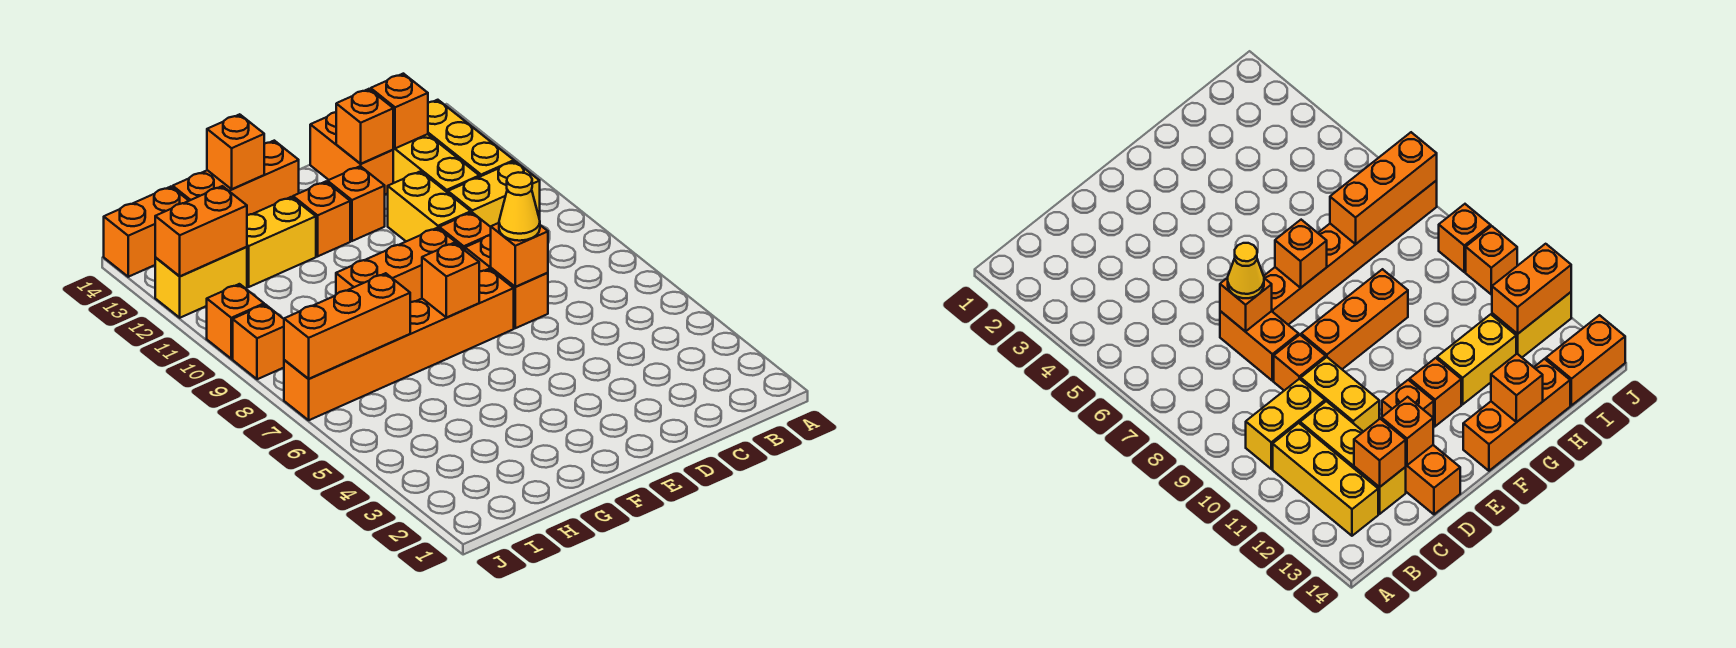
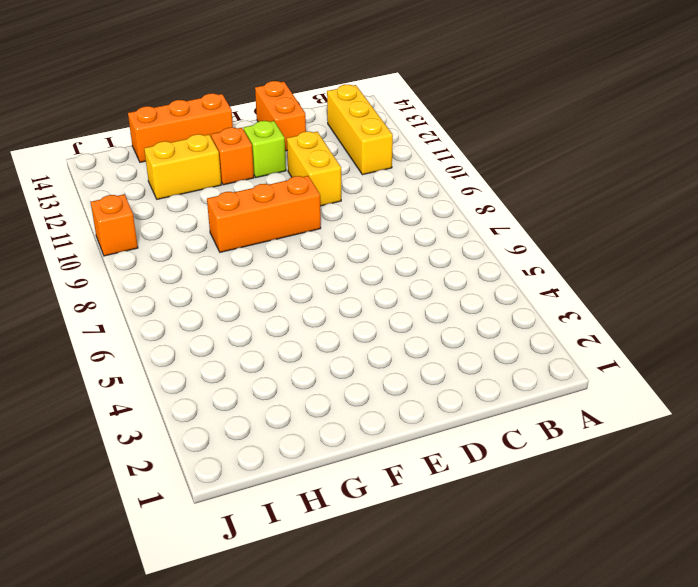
lime brick E12 level 1 -> orange brick E12 level 1
none -> yellow brick B10:C10 level 1
none -> yellow brick C11:C13 level 1
none -> orange brick D7:D8 level 1

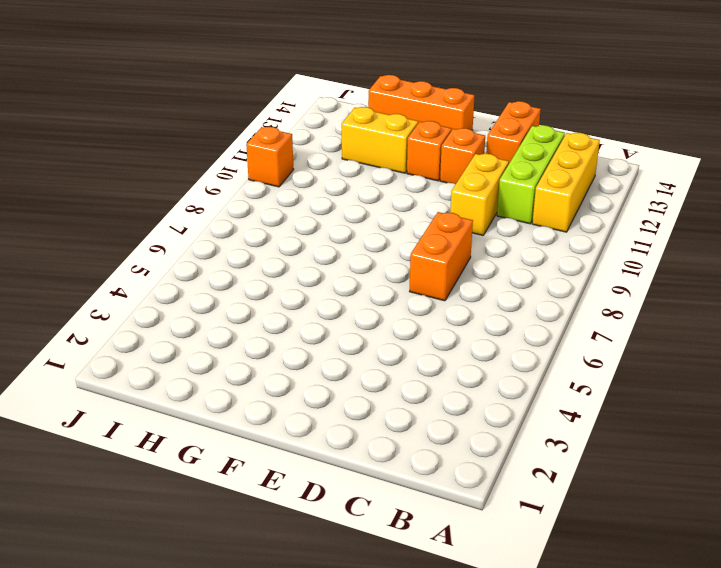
lime brick C11:C13 level 1 -> yellow brick C11:C13 level 1
none -> yellow brick B10:C10 level 1
none -> orange brick D9 level 1
none -> orange brick E7:J7 level 1

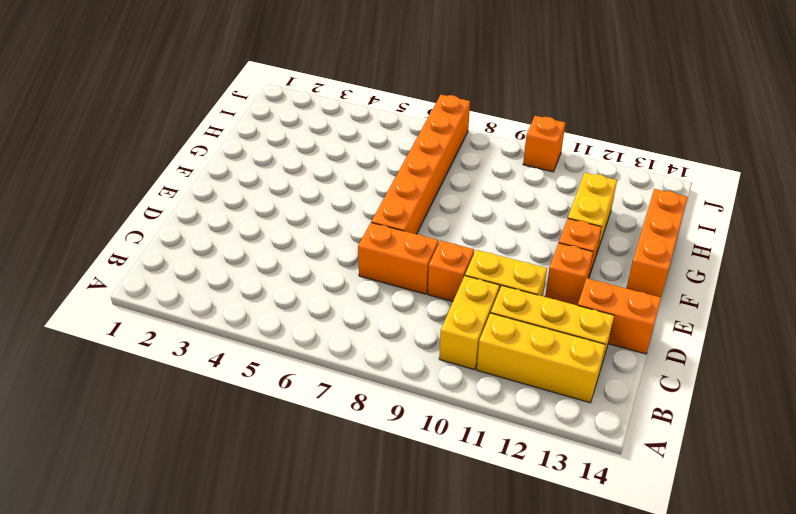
none -> orange brick E9:G9 level 1
none -> yellow brick I12:J12 level 1
none -> orange brick I14:J14 level 1

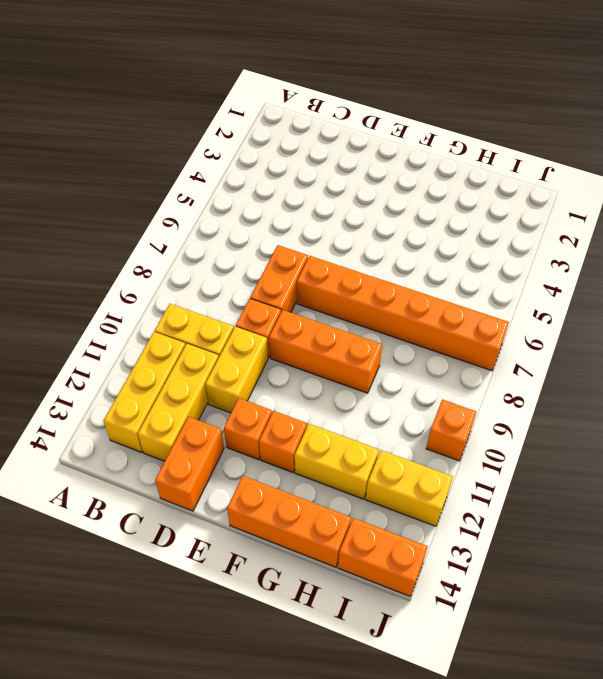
none -> orange brick J9 level 1
none -> orange brick C13 level 2
none -> orange brick D7 level 2

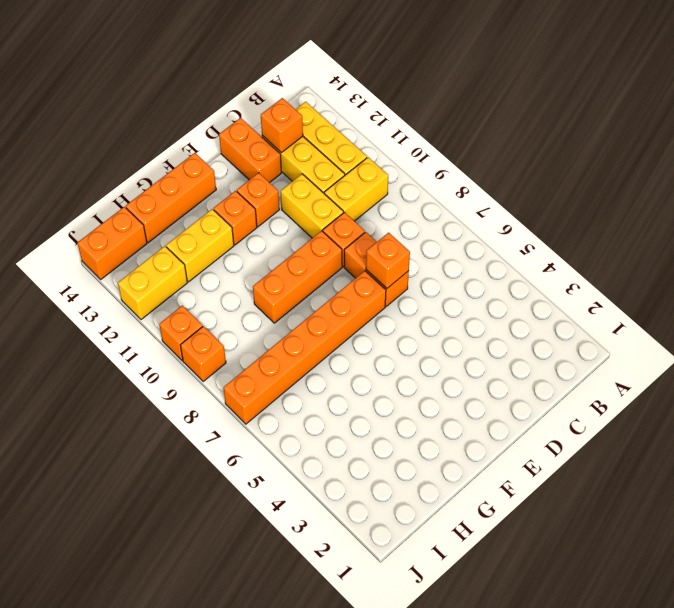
none -> orange brick D13 level 2
none -> orange brick F7 level 2
none -> orange brick G14 level 2

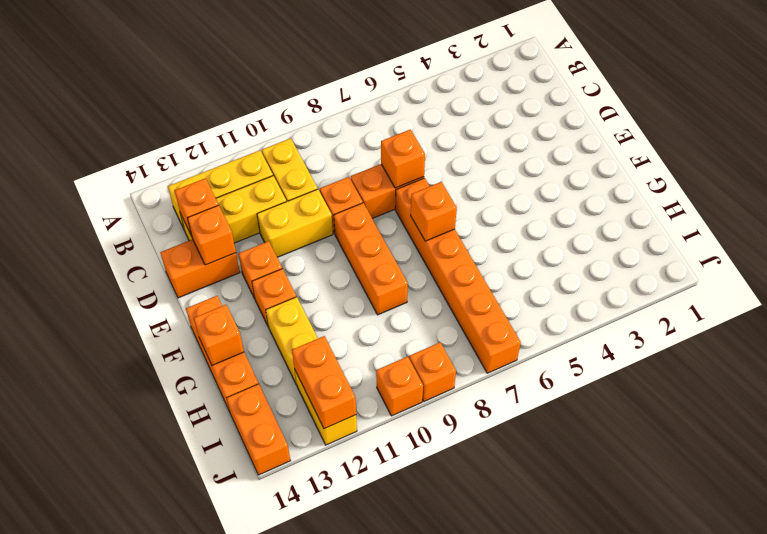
none -> orange brick H7:J7 level 2
none -> yellow cone D7 level 3

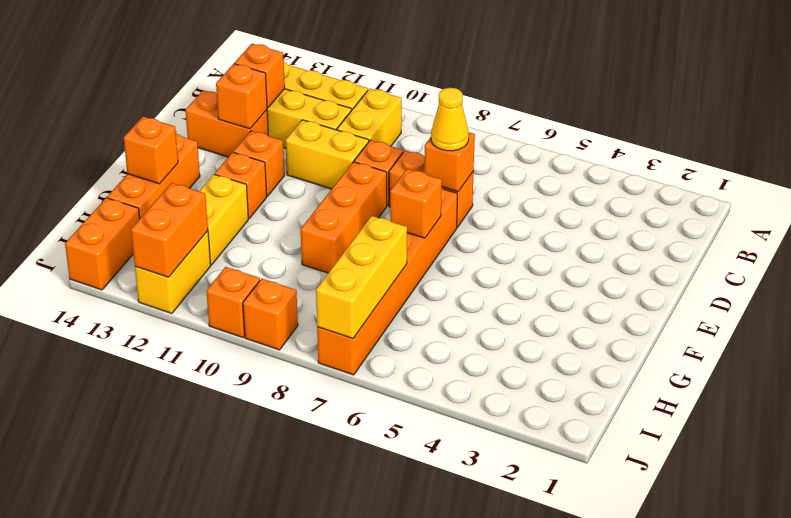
yellow brick H7:J7 level 2 -> orange brick H7:J7 level 2

